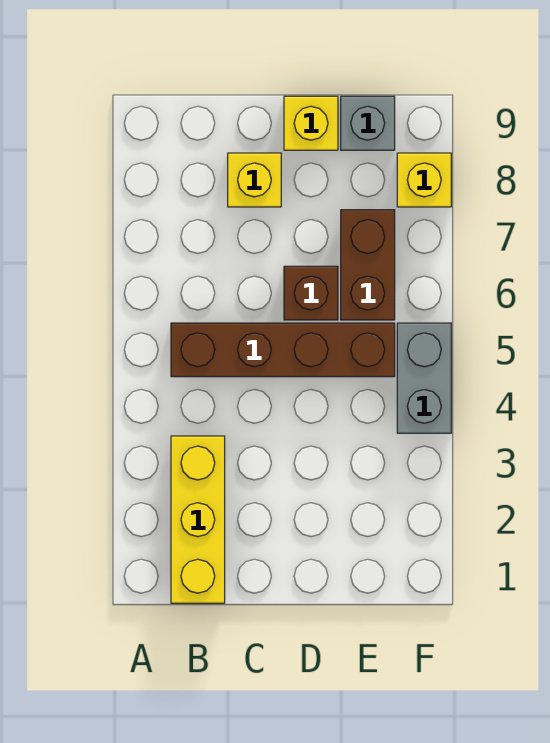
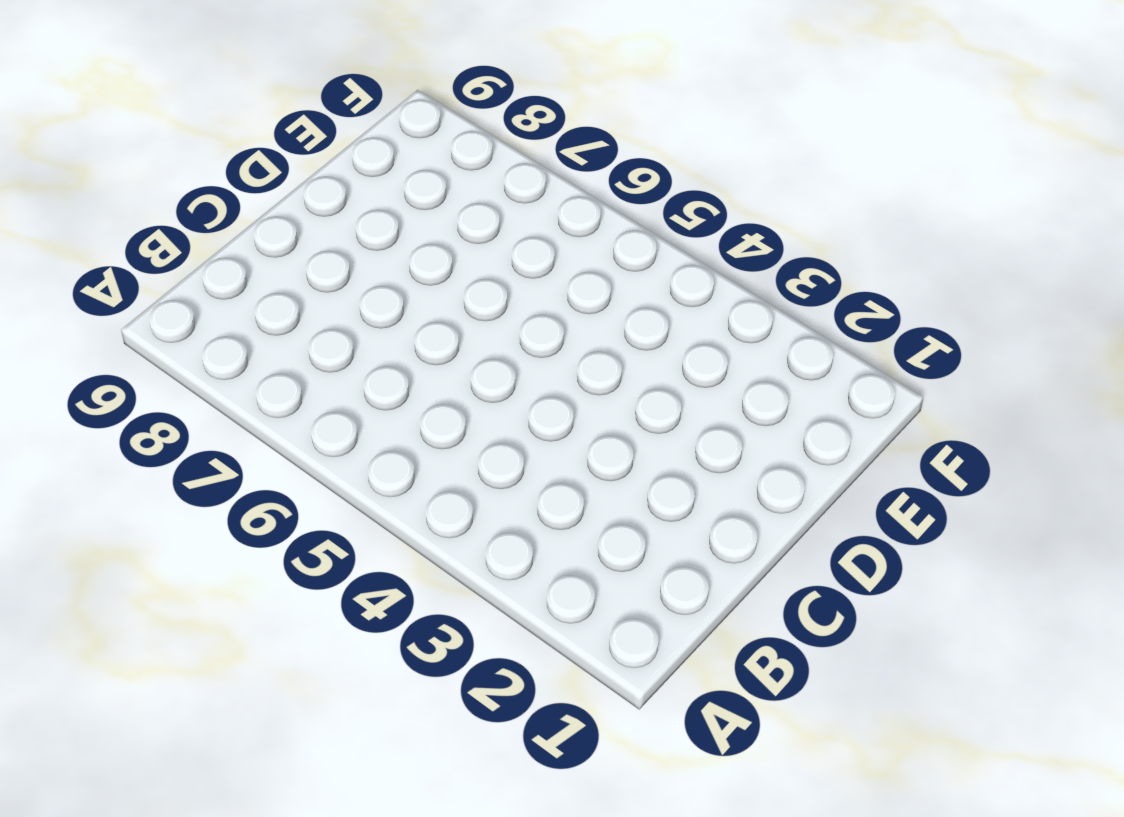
none -> yellow brick B1:B3 level 1
none -> brown brick B5:E5 level 1

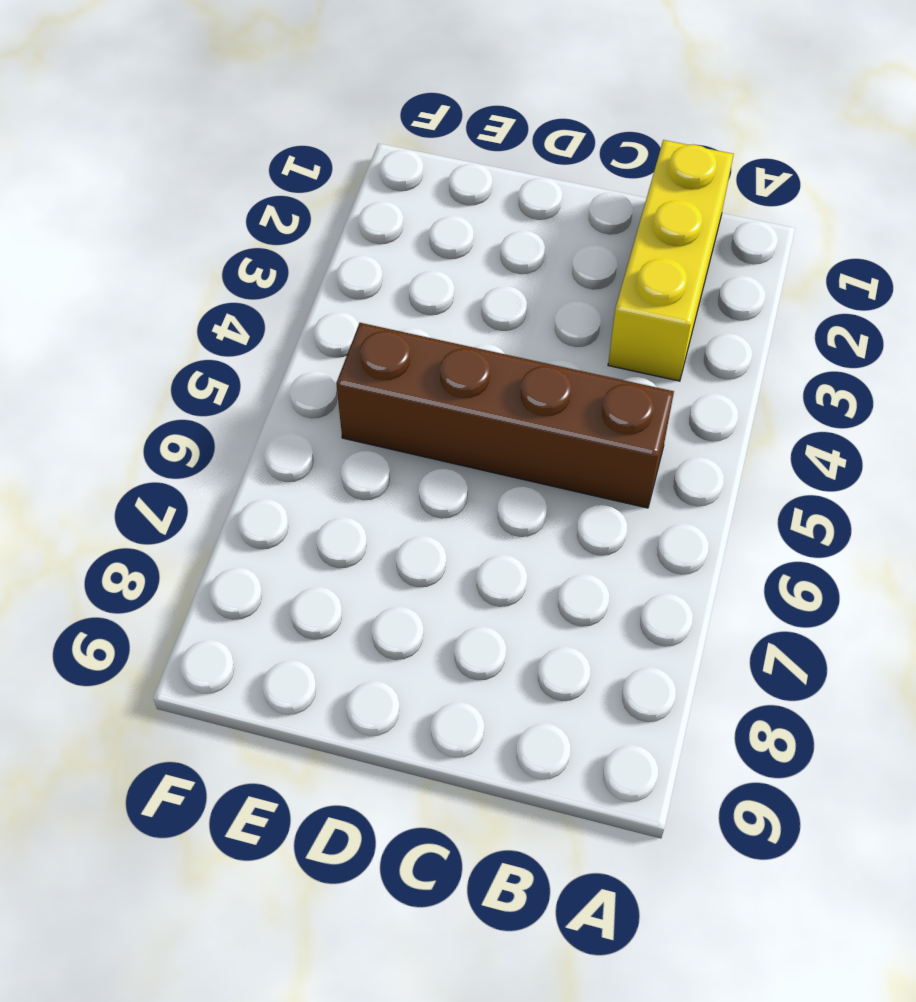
none -> yellow brick C8 level 1
none -> brown brick D6 level 1

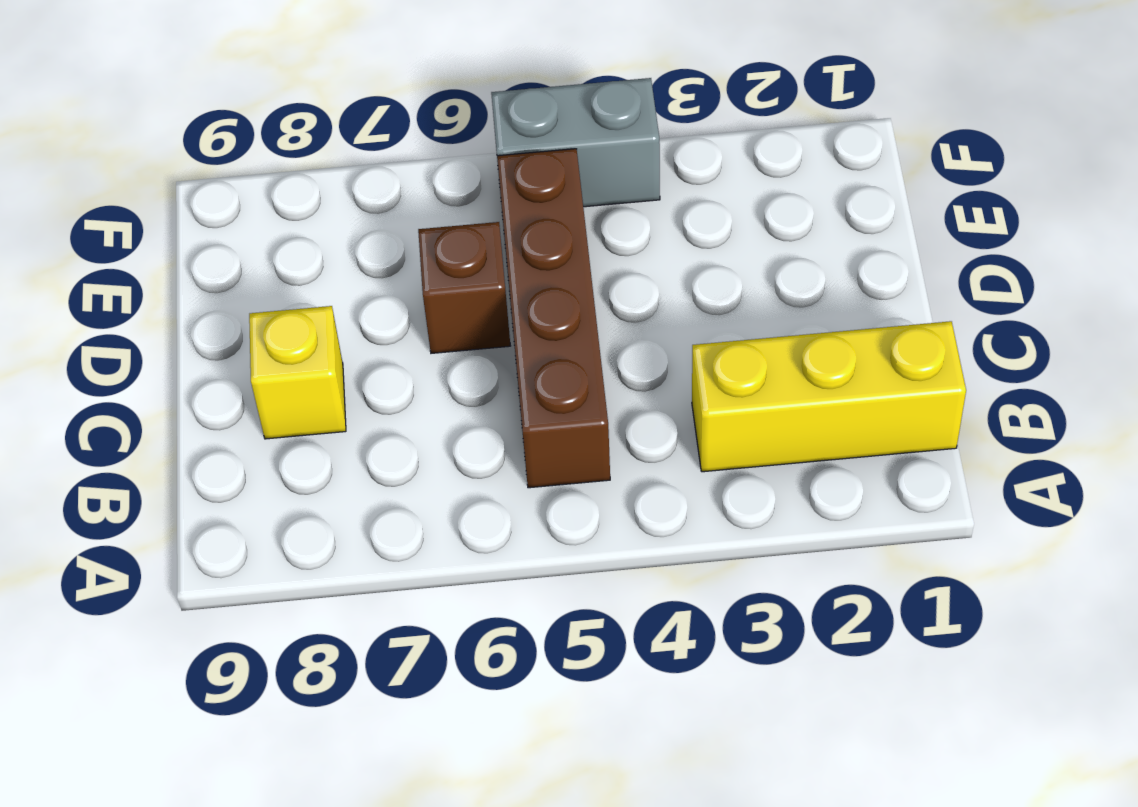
none -> yellow brick D9 level 1
none -> brown brick E6:E7 level 1

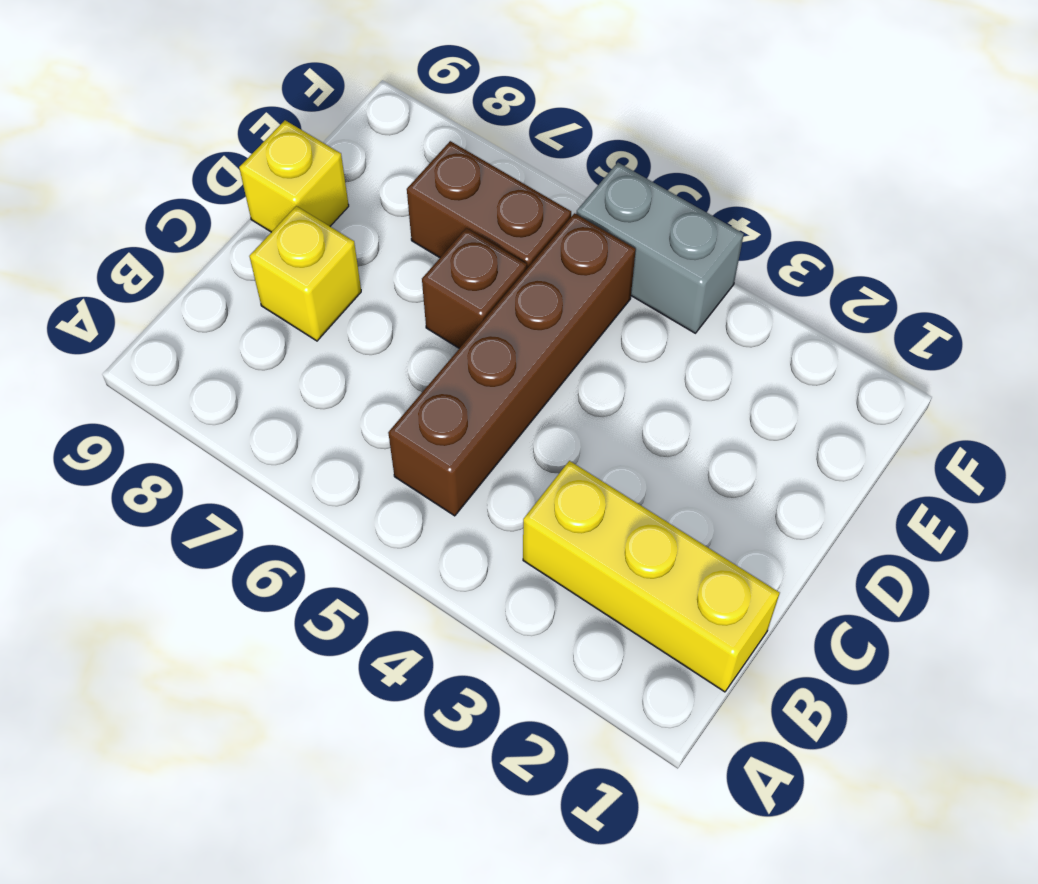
none -> grey brick E9 level 1
none -> yellow brick F8 level 1

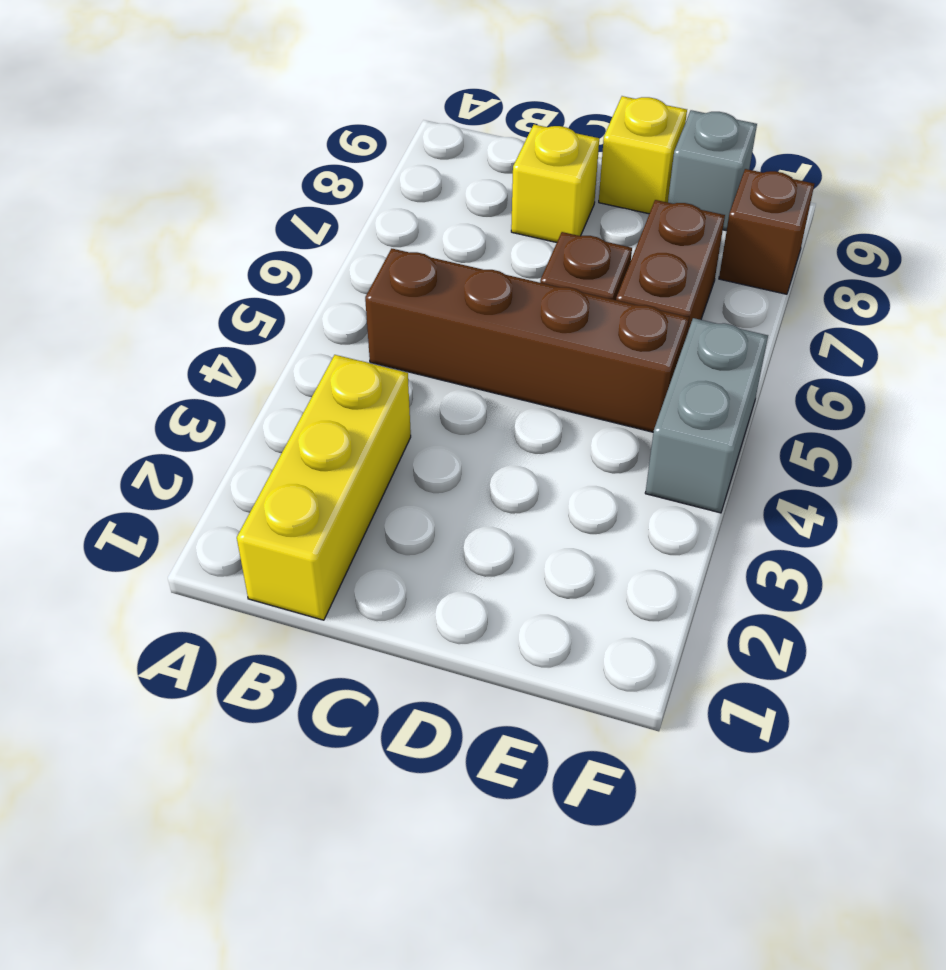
brown brick F8 level 1 -> yellow brick F8 level 1

